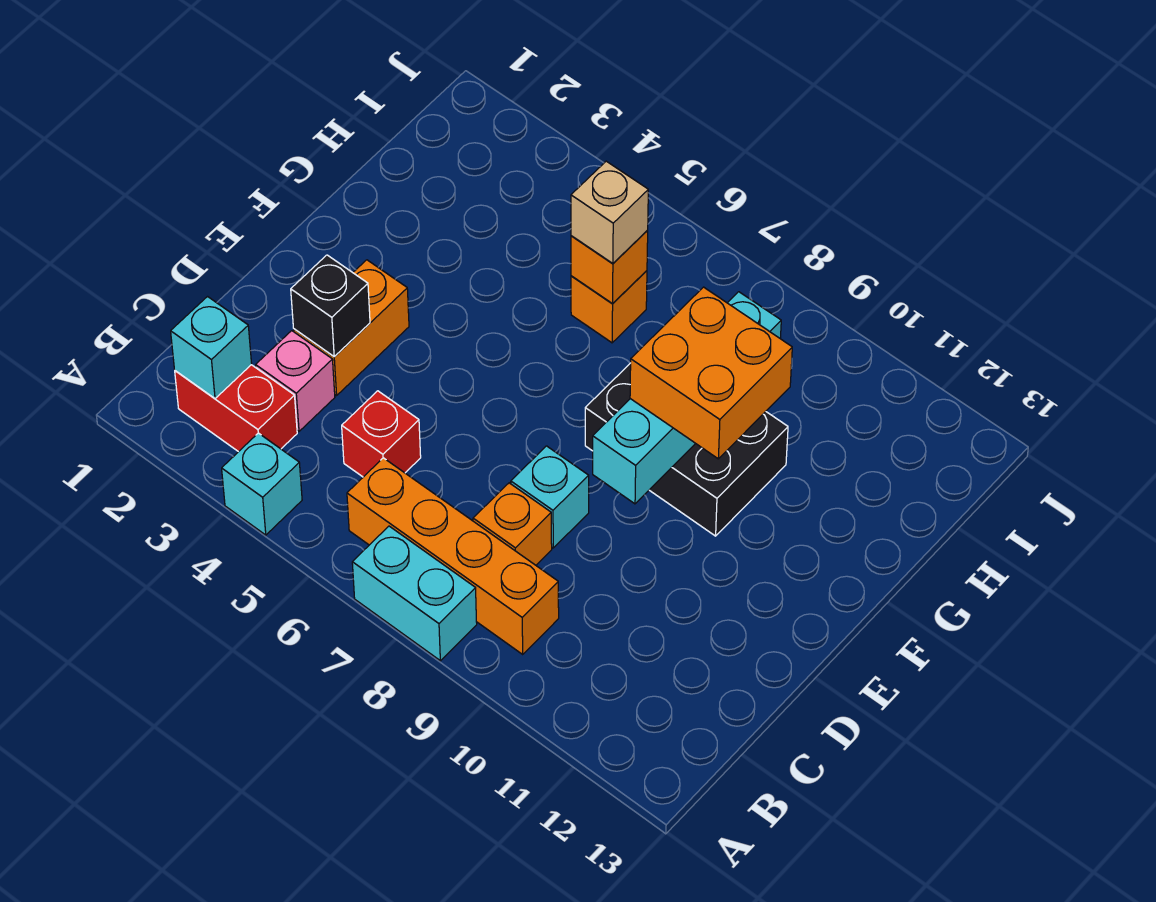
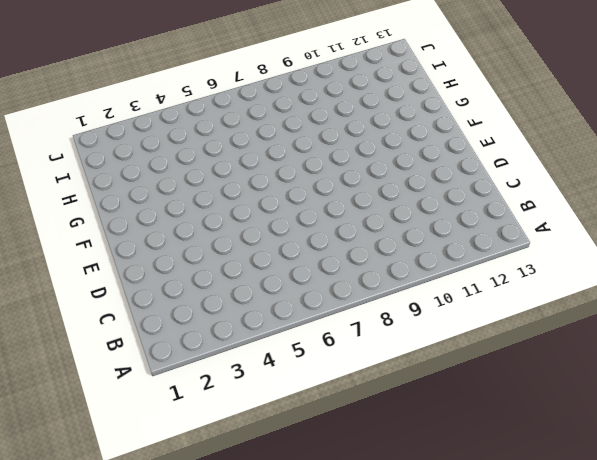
none -> cyan brick A4 level 1
none -> cyan brick A7:A8 level 1
none -> red brick B2:B3 level 1

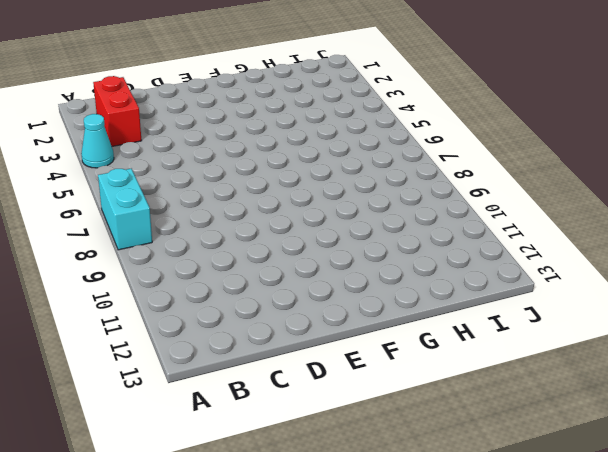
cyan cone A4 level 1 -> cyan brick A4 level 1
none -> orange brick B6:B9 level 1
none -> pink brick C3 level 1
none -> red brick C5 level 1

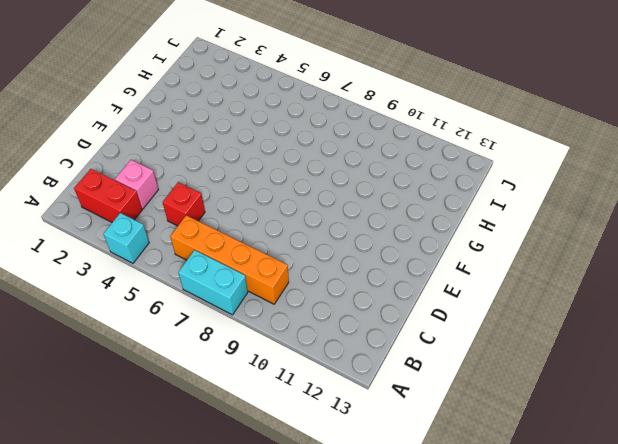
none -> orange brick C8 level 1
none -> orange brick D3:E3 level 1
none -> cyan brick D8 level 1

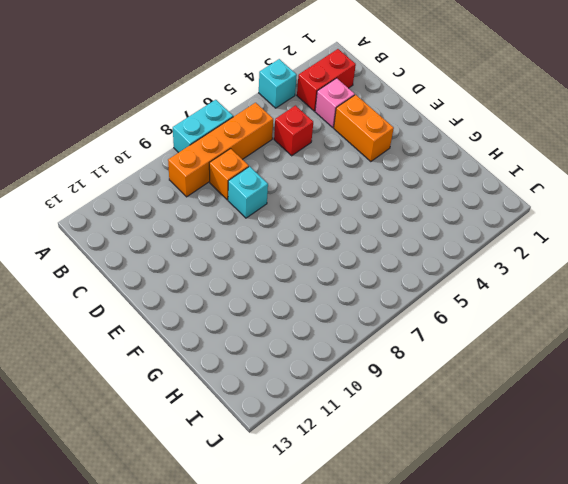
none -> black brick F8:G10 level 1
none -> orange brick H6 level 1
none -> cyan brick B2 level 2

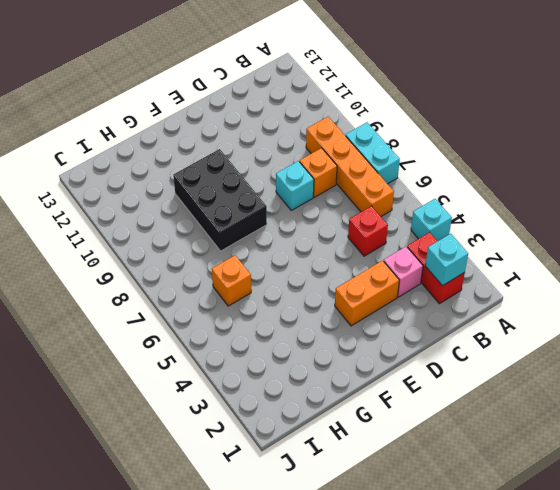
none -> black brick D3 level 2
none -> cyan brick E9:H9 level 2
none -> orange brick H6 level 2

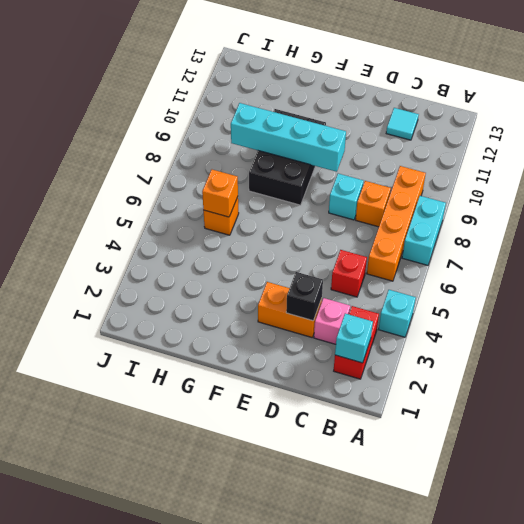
cyan tile C12 level 1 -> none
none -> orange brick F9:G10 level 3
none -> tan brick H6 level 3

